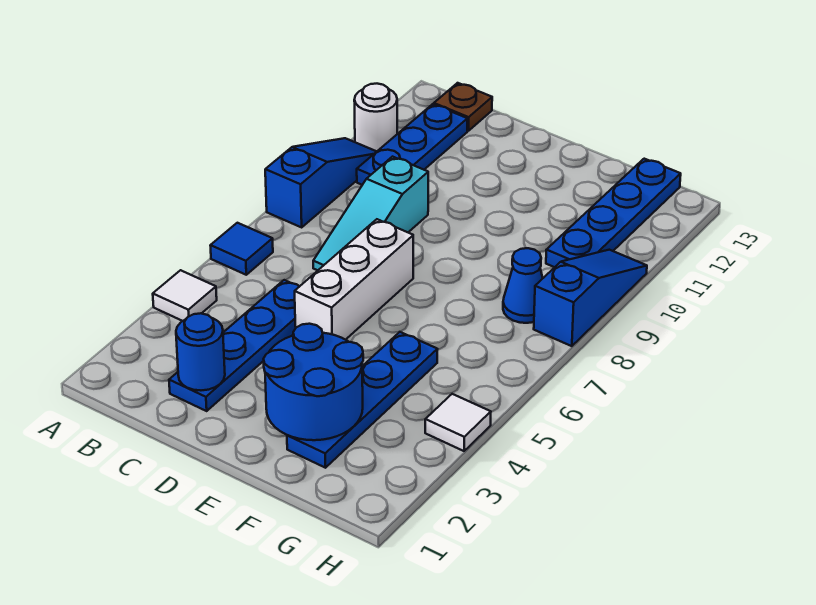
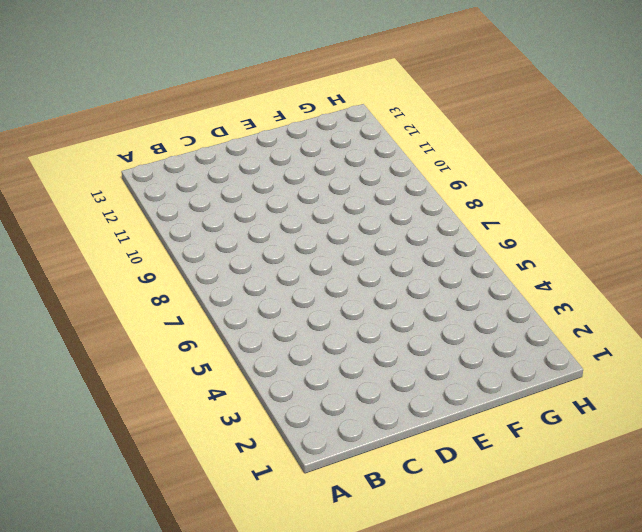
none -> white tile A4 level 1
none -> blue tile A6 level 1
none -> blue slope A8:A10 level 1 top 8

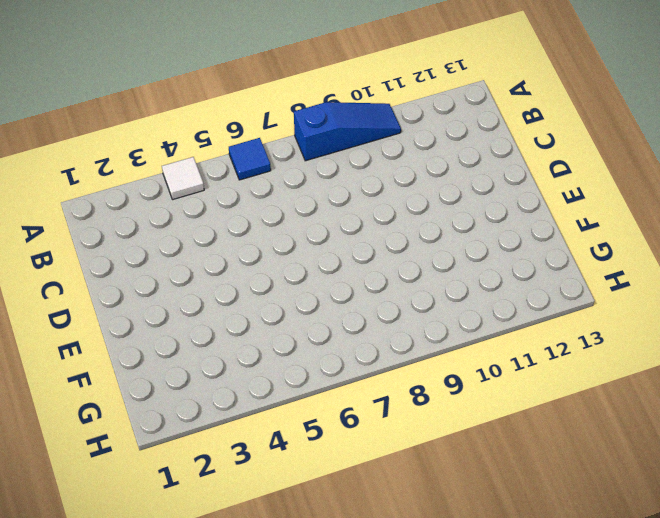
none -> white round brick A11 level 1
none -> blue plate B10:B12 level 1
none -> brown plate B13 level 1

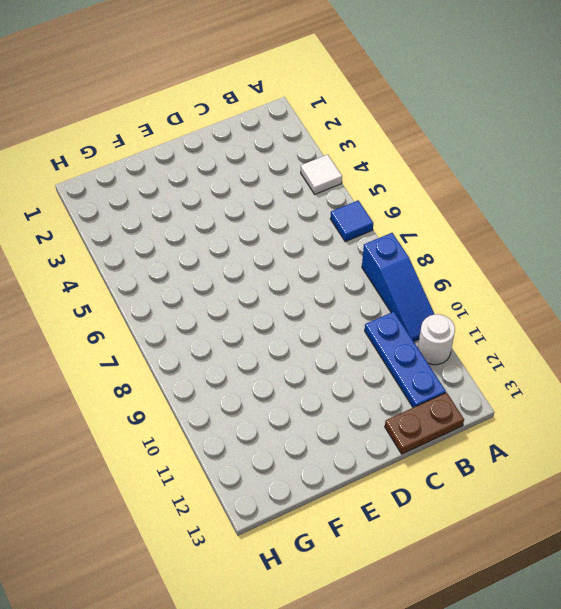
brown plate B13:C13 level 1 -> brown plate B13 level 1
none -> blue plate C2:C5 level 1
none -> cyan slope C7:C9 level 1 top 9
none -> white brick D5:D7 level 1

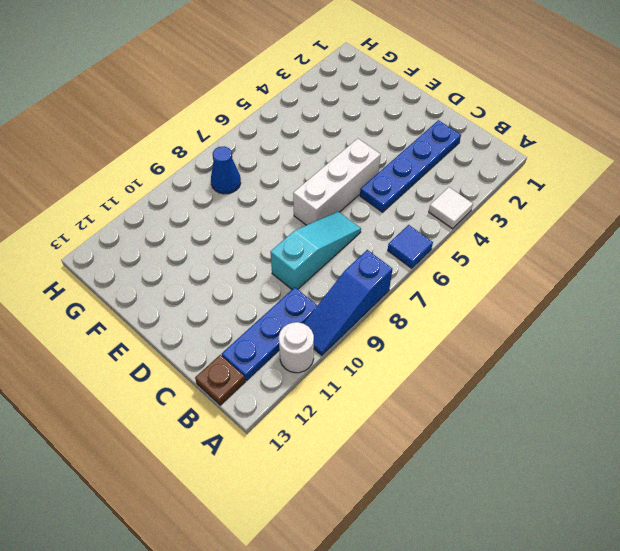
none -> blue plate F2:F5 level 1
none -> blue plate G10:G13 level 1
none -> white tile H4 level 1

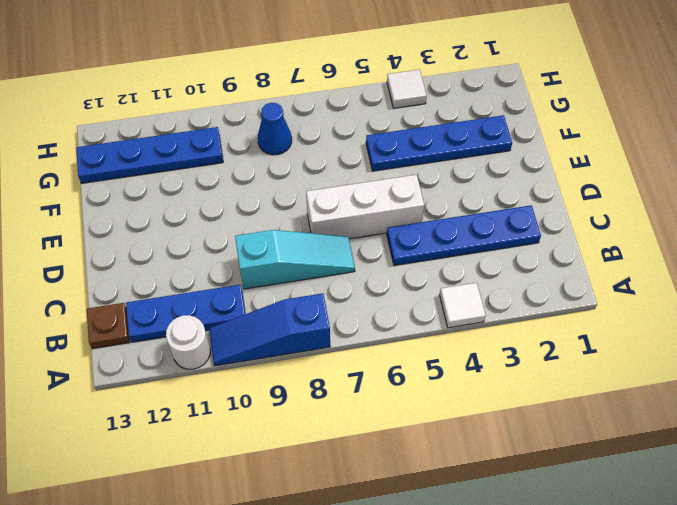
none -> blue tile A6 level 1
none -> blue slope H8:H10 level 1 top 8
none -> blue round brick C2 level 2

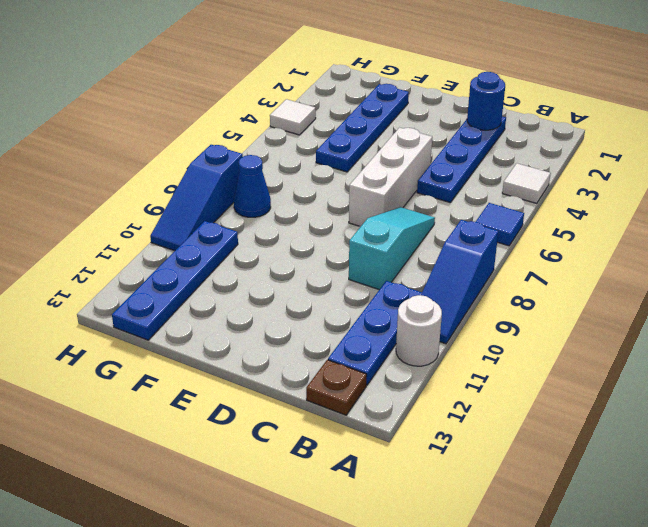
none -> blue round brick E2:F3 level 2

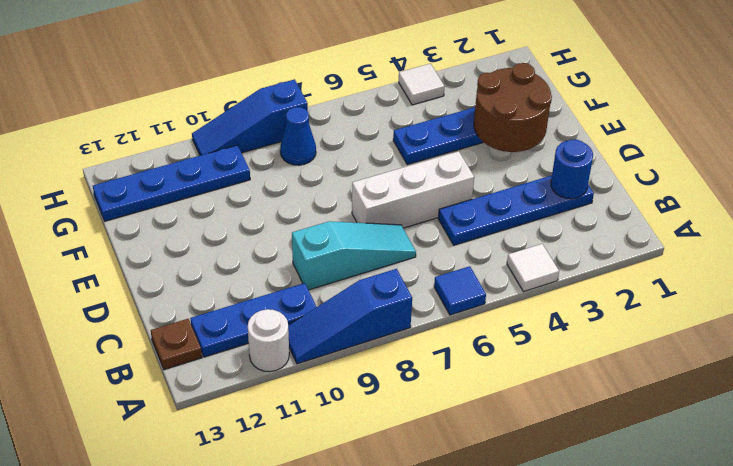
brown round brick E2:F3 level 2 -> blue round brick E2:F3 level 2

